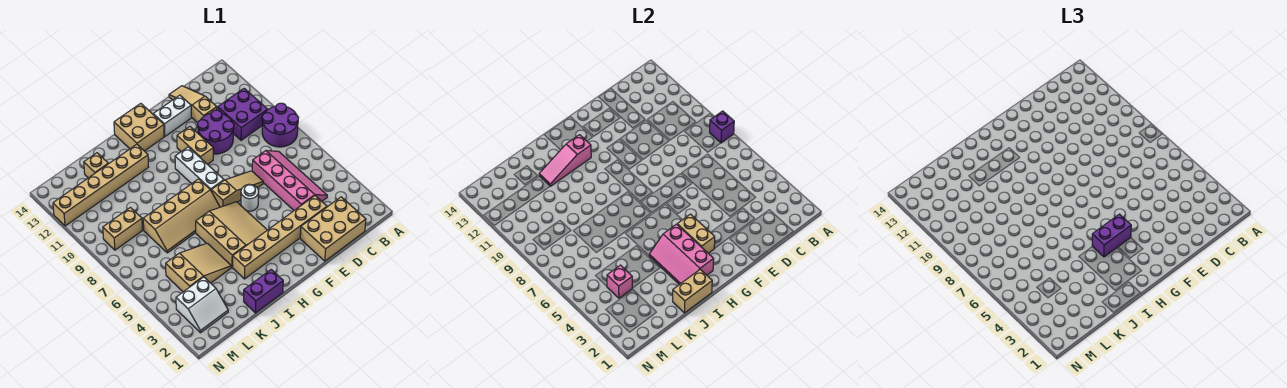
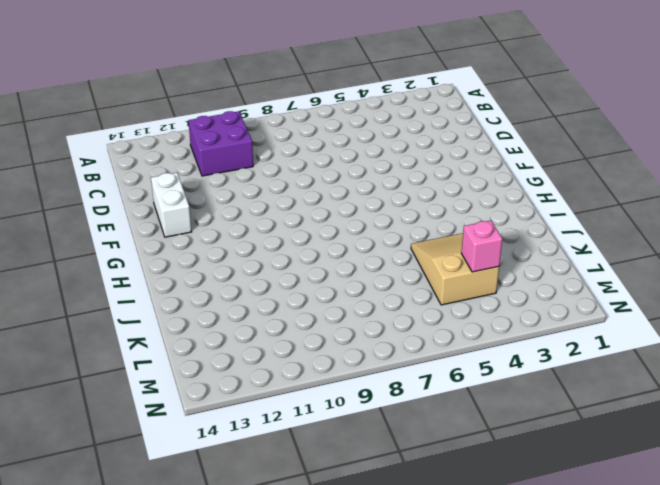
none -> purple round brick A8:B9 level 1
none -> tan brick C1:E2 level 1
none -> pink slope C4:D7 level 1 top D

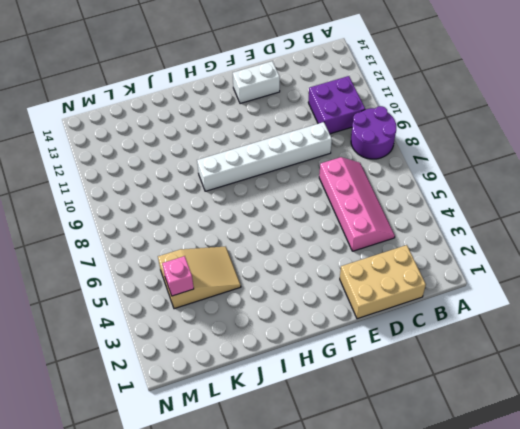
white brick D9:I9 level 1 -> white brick G8:G10 level 1
none -> tan brick D3:I3 level 1
none -> purple round brick D10:E11 level 1
none -> tan slope D12:D14 level 1 top 12

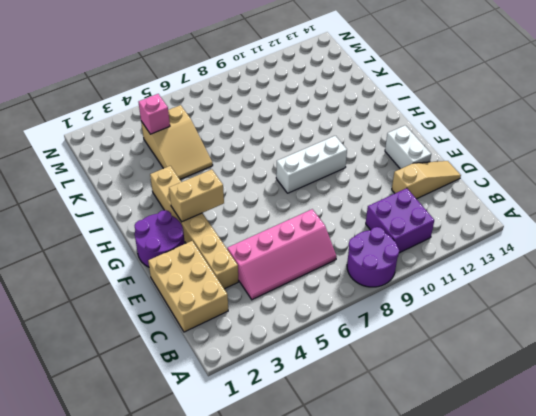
purple round brick F1:G2 level 1 -> purple round brick D10:E11 level 1
none -> tan slope E7:G7 level 1 top G
none -> white round brick F6 level 1
none -> tan brick F10:F11 level 1

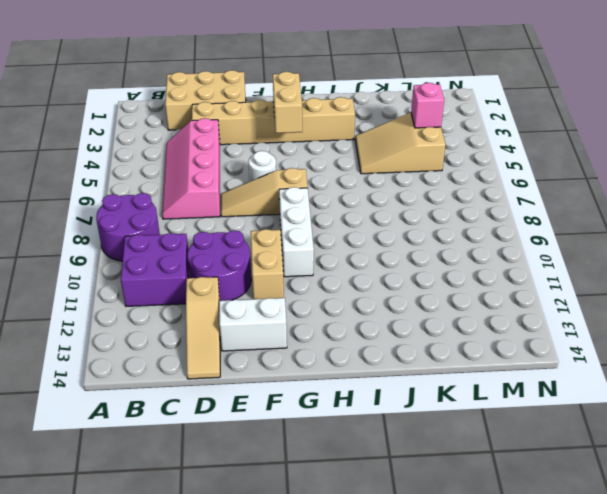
none -> tan slope G4:I6 level 1 top I
none -> tan brick G13:H14 level 1
none -> tan slope H7:K8 level 1 top 8

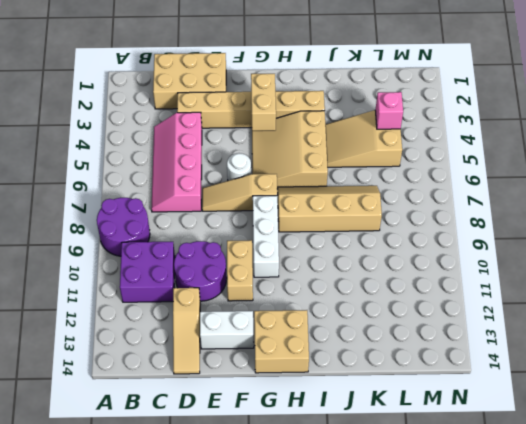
none -> purple brick I1:J1 level 1
none -> tan brick I12:N12 level 1
none -> tan brick K13 level 1

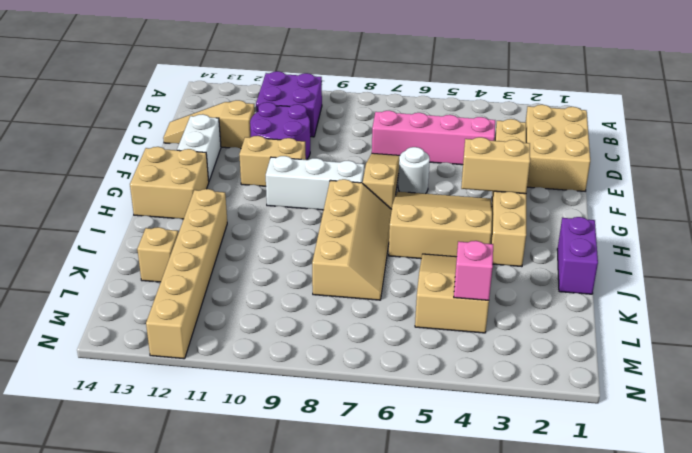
none -> purple round brick A8:B9 level 1
none -> white slope L2:M3 level 1 top 3
none -> tan brick L9:M9 level 1

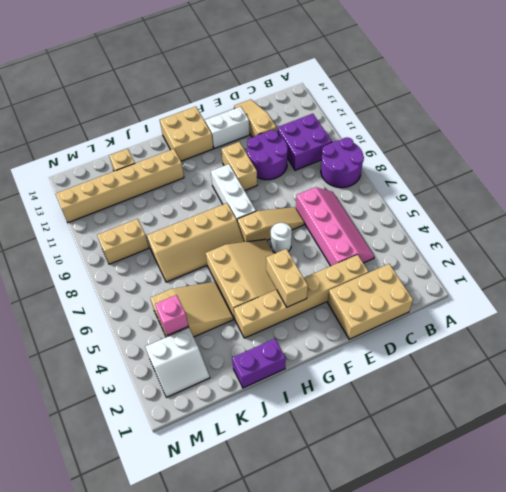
none -> purple brick A8 level 2
none -> pink slope H2:I4 level 2 top H
none -> pink slope H12:J12 level 2 top H

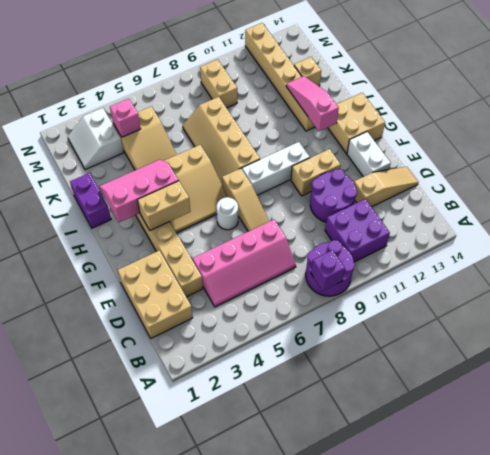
none -> tan brick I1:J1 level 2
none -> purple brick G4:H4 level 3

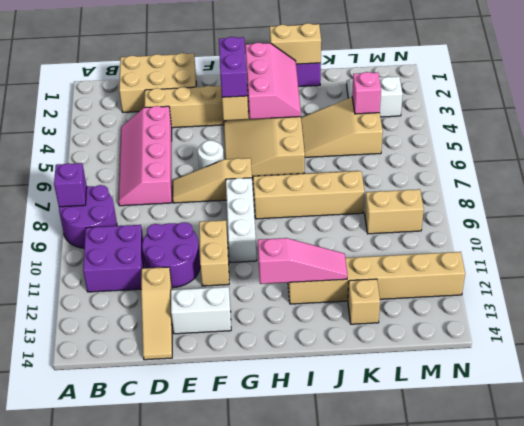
purple brick G3:G4 level 3 -> purple brick G4:H4 level 3
none -> tan brick G13:H14 level 1

